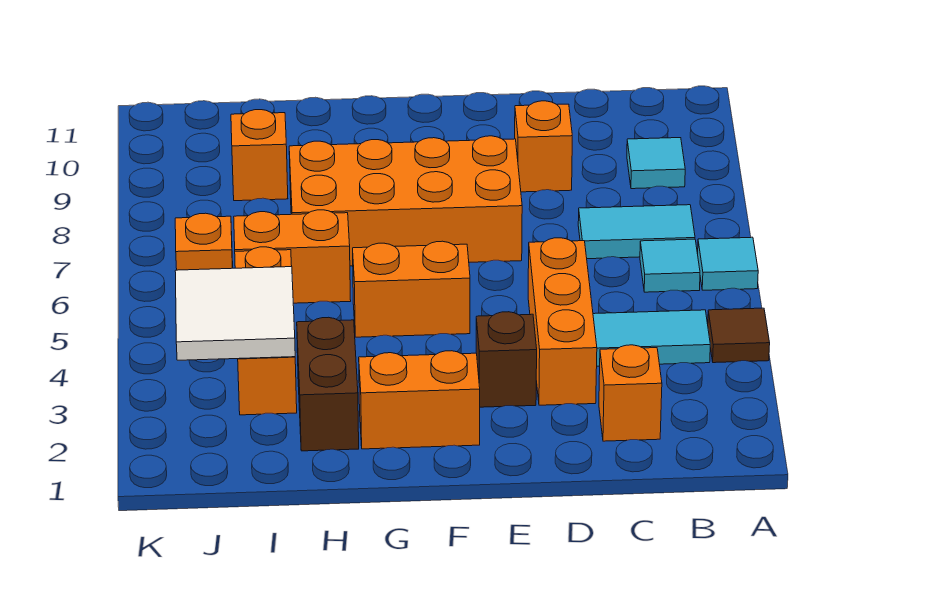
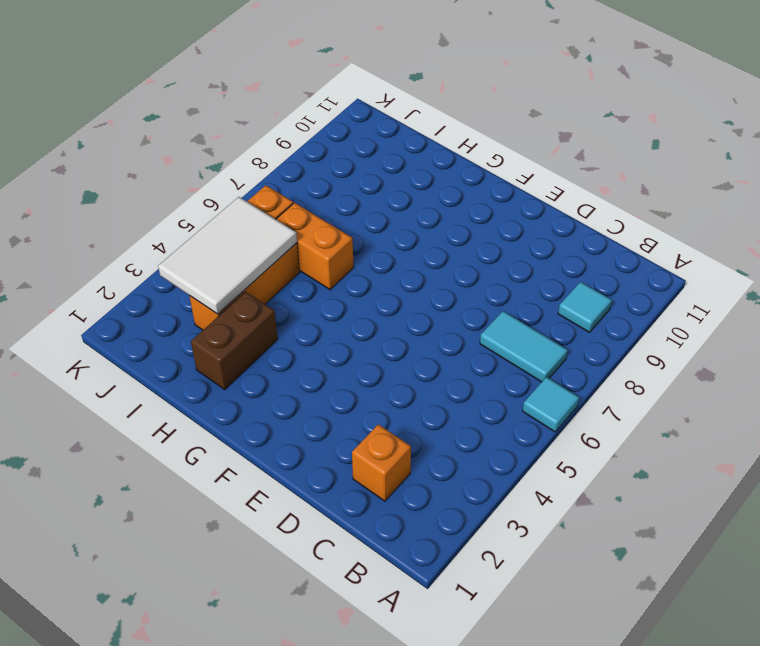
white tile I3:J5 level 2 -> white tile I3:J4 level 2
none -> brown tile A4 level 1
none -> cyan tile B4:C4 level 1
none -> cyan tile B6 level 1

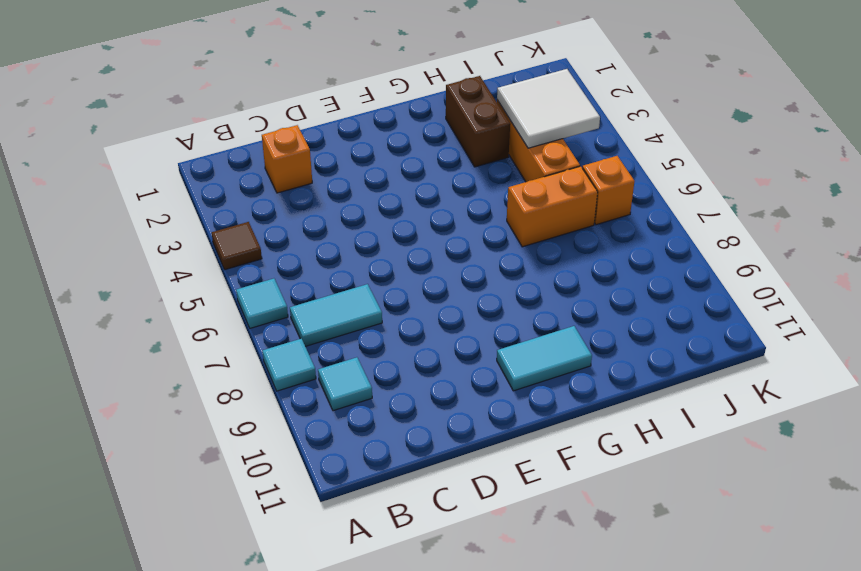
cyan tile A8 level 1 -> cyan tile B6 level 1
cyan tile F10:G10 level 1 -> cyan tile B4:C4 level 1
none -> orange brick D3:D5 level 1
none -> orange brick D9 level 1
none -> brown brick E3 level 1

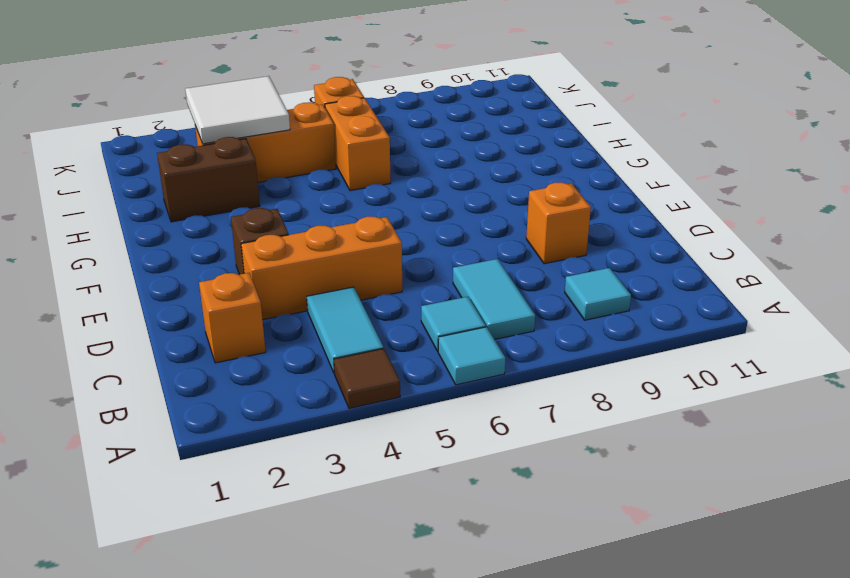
none -> orange brick E7:H8 level 1
none -> orange brick F2:G2 level 1
none -> orange brick F5:G5 level 1

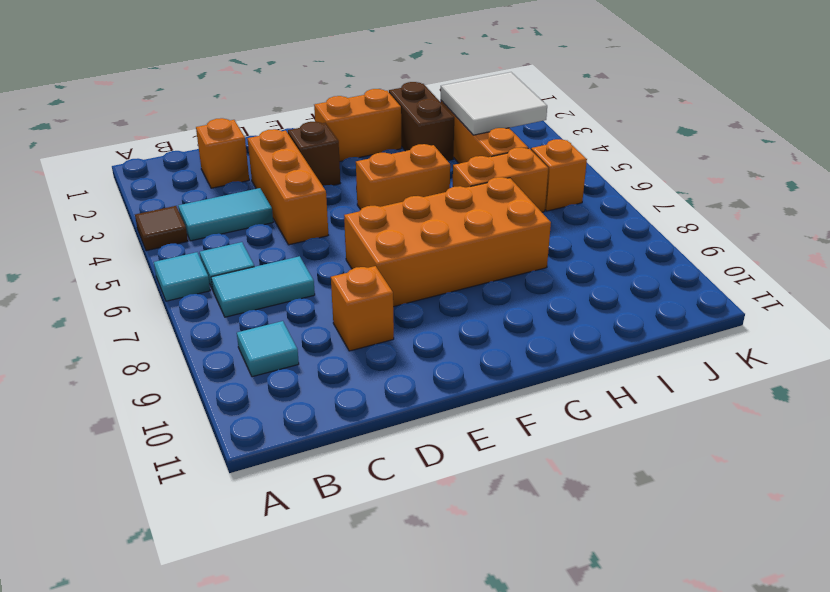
none -> orange brick I9 level 1

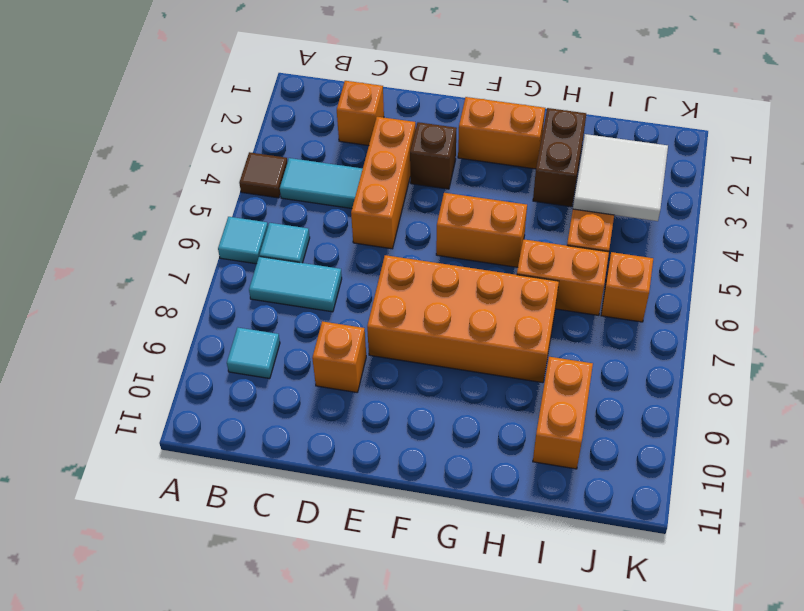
orange brick I9:I10 level 1 -> orange brick I9 level 1

